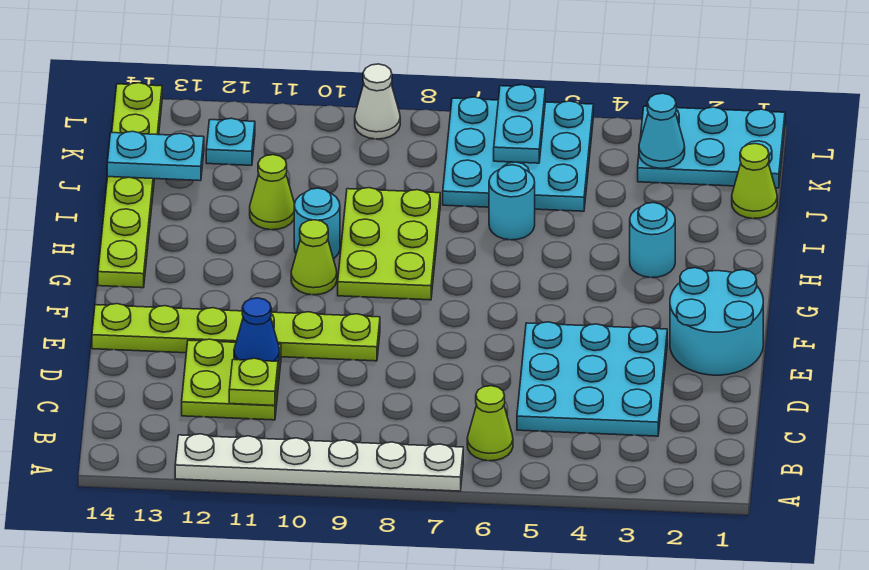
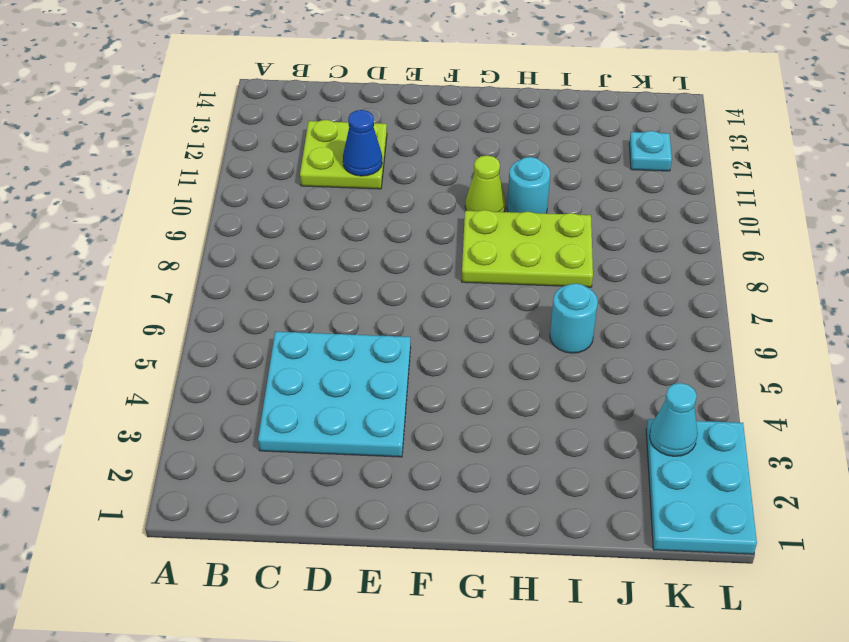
none -> white plate A7:A12 level 1
none -> lime cone B6 level 1
none -> cyan round brick E1:F2 level 1

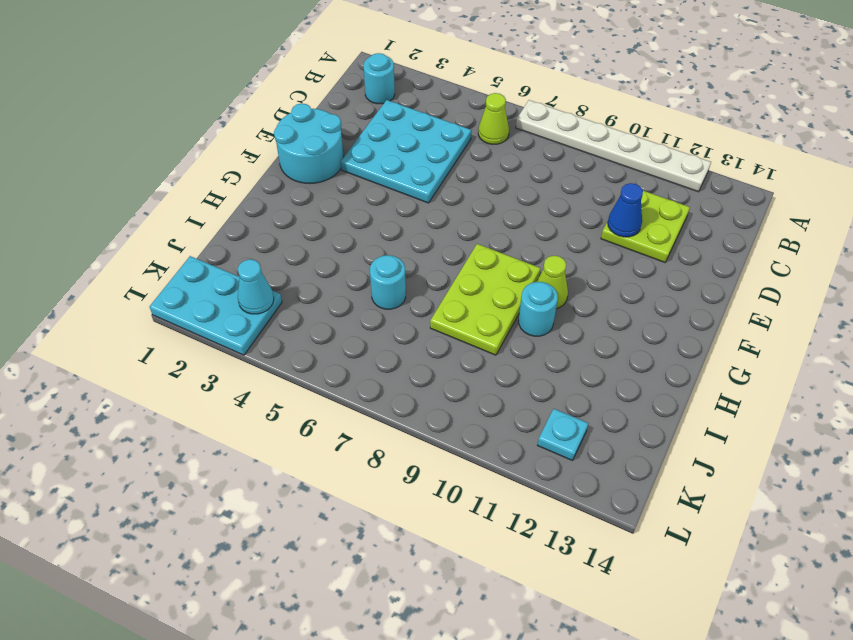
cyan round brick B2 level 1 -> cyan round brick H3 level 1
none -> lime plate E9:E14 level 1
none -> lime plate G14:L14 level 1
none -> lime cone I11 level 1

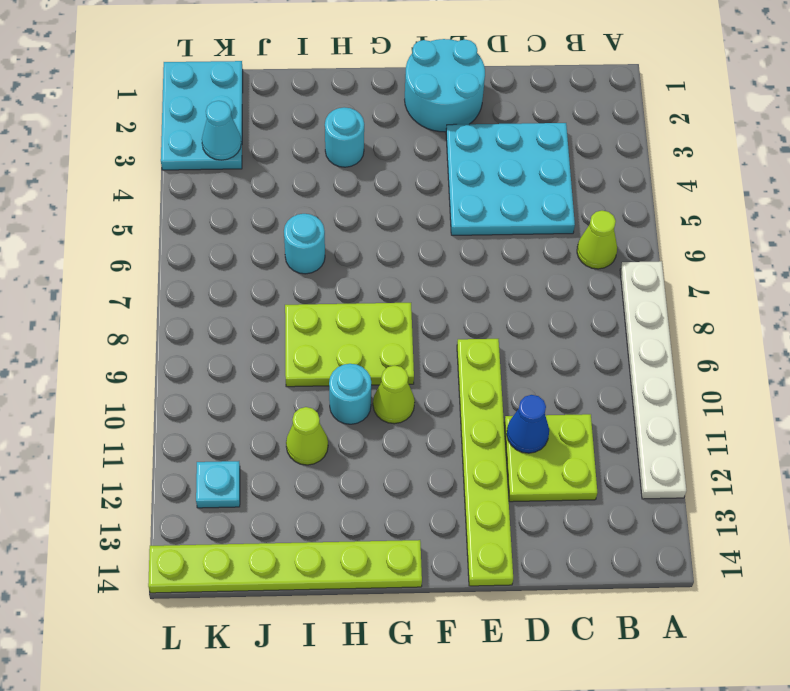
none -> lime cone J1 level 1
none -> cyan plate J5:L7 level 1
none -> white cone L9 level 1

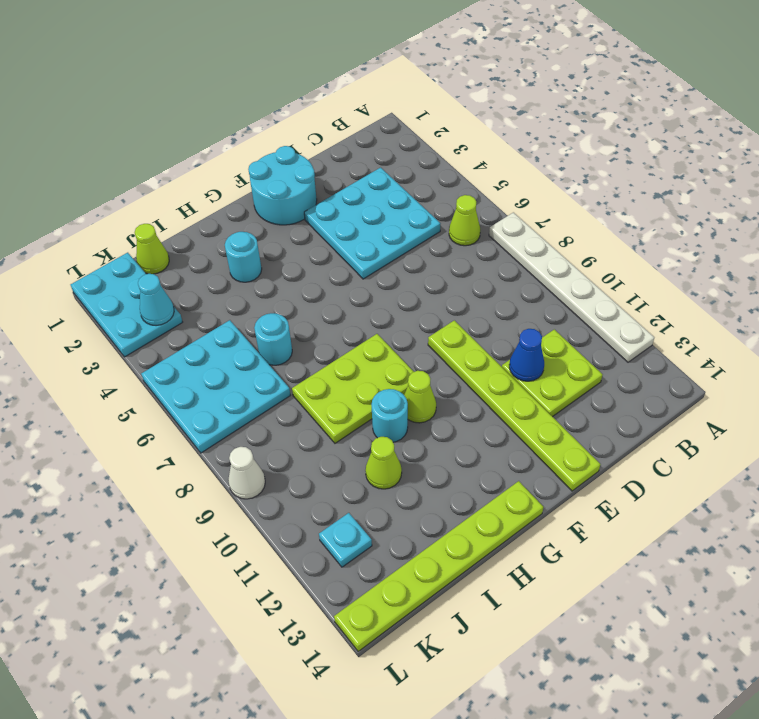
none -> lime plate C11 level 2
none -> cyan plate J13:J14 level 2
none -> cyan plate K6:L6 level 2

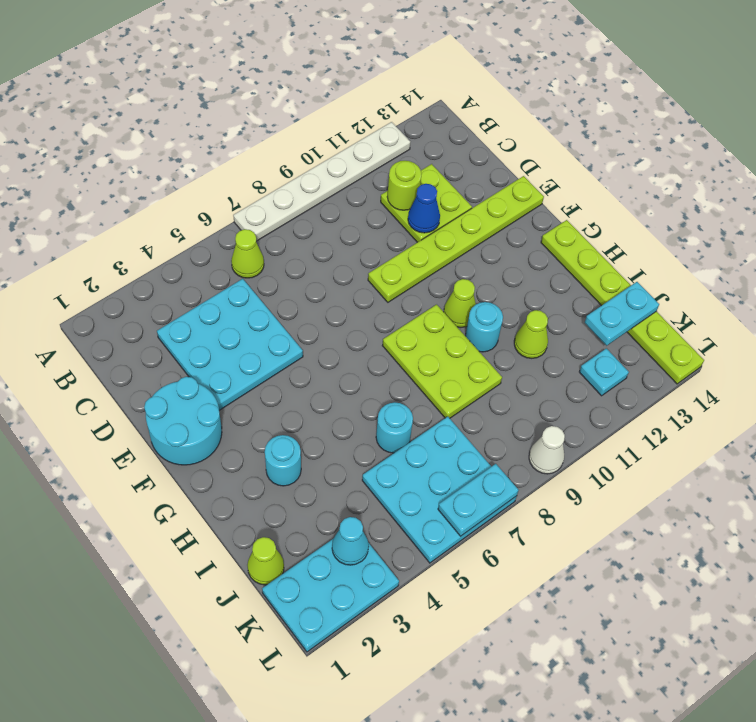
lime round brick C11 level 2 -> lime plate C11 level 2
cyan plate L6:L7 level 2 -> cyan plate K6:L6 level 2

